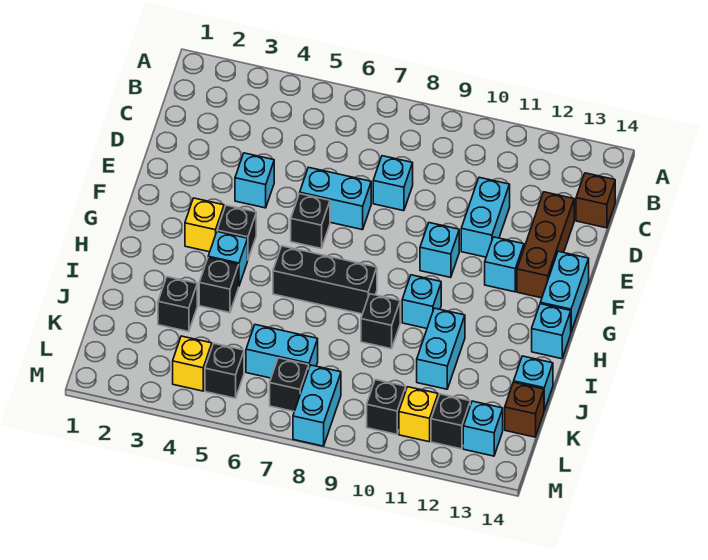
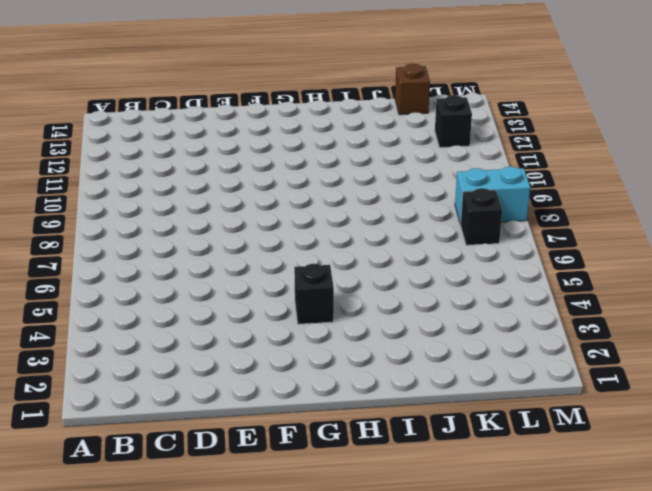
none -> brown brick C14 level 1
none -> cyan brick D8 level 1
none -> cyan brick D11:E11 level 1
none -> brown brick D13:F13 level 1

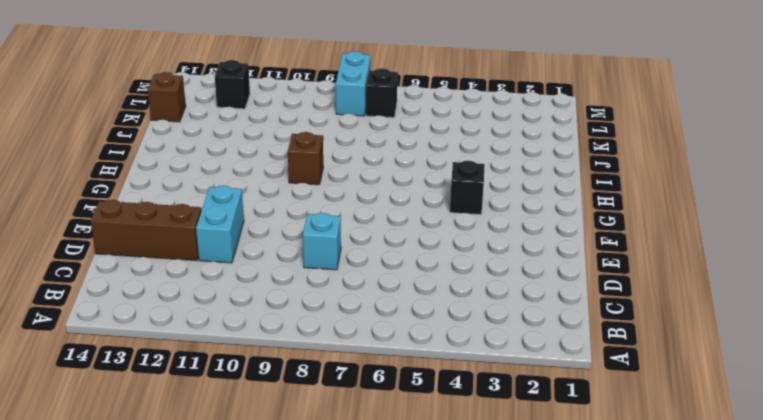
brown brick D12:D14 level 1 -> brown brick D13:F13 level 1
brown brick H9 level 1 -> brown brick C14 level 1
none -> cyan brick E4 level 1
none -> cyan brick E6:E7 level 1
none -> black brick F6 level 1
none -> cyan brick F10 level 1

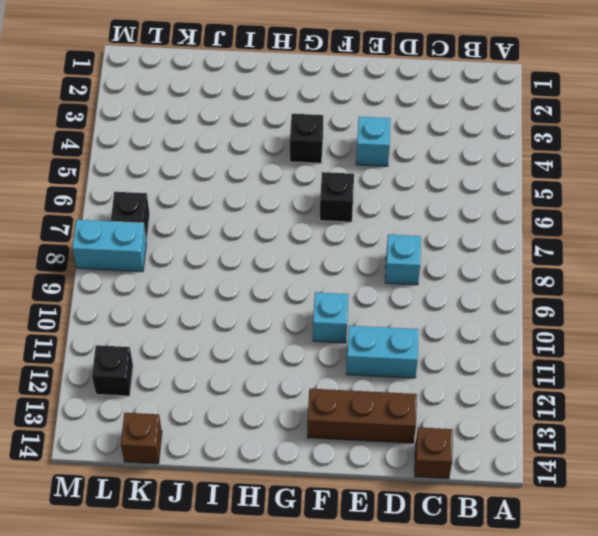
none -> cyan brick E6:E7 level 1
none -> cyan brick F12 level 1
none -> cyan brick F14:G14 level 1
none -> yellow brick G3 level 1

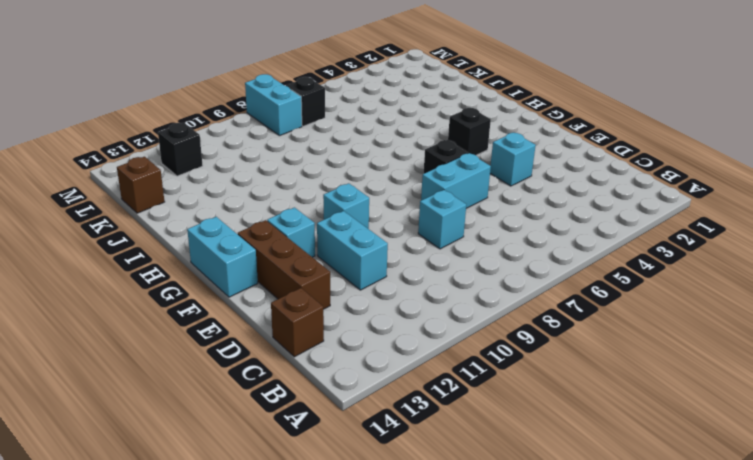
none -> yellow brick G3 level 1
none -> cyan brick H4 level 1
none -> black brick H6:H8 level 1
none -> cyan brick H10 level 1

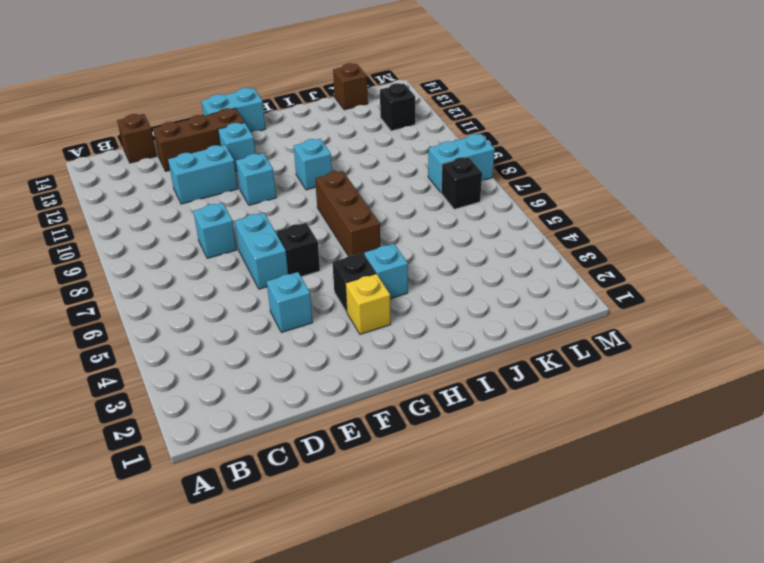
brown brick H6:H8 level 1 -> black brick H6:H8 level 1
none -> cyan brick H14 level 1
none -> black brick I4 level 1
none -> black brick I9 level 1
none -> cyan brick I11:J11 level 1

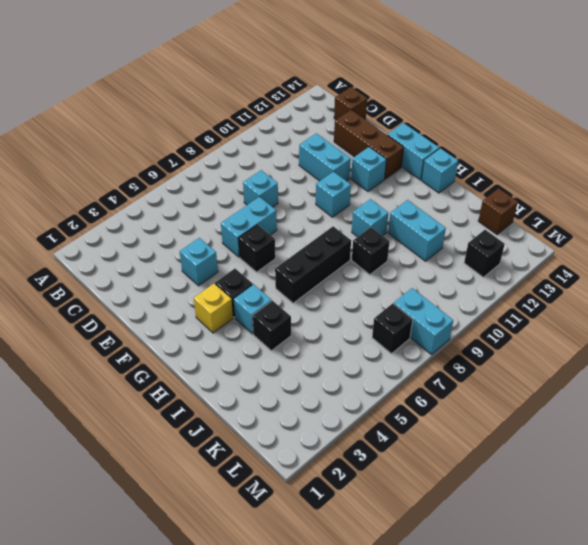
none -> black brick J3 level 1
none -> cyan brick J14 level 1
none -> cyan brick K6:K7 level 1
none -> yellow brick L4 level 1

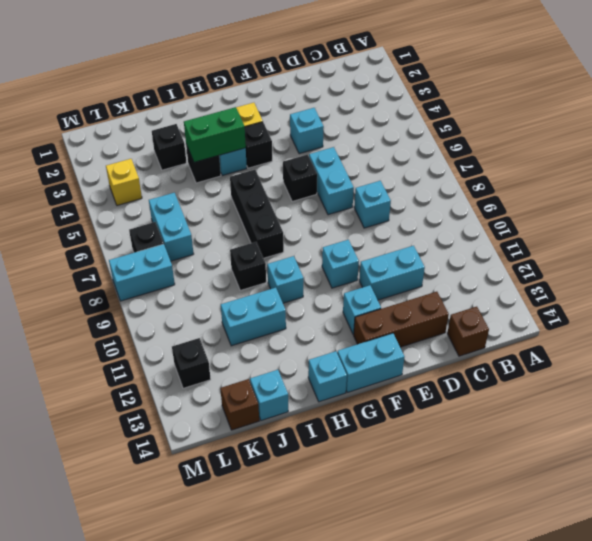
green brick H4:I4 level 2 -> none
none -> black brick L5 level 1
none -> black brick L10 level 1
none -> yellow brick L11 level 1
none -> cyan brick L13 level 1

